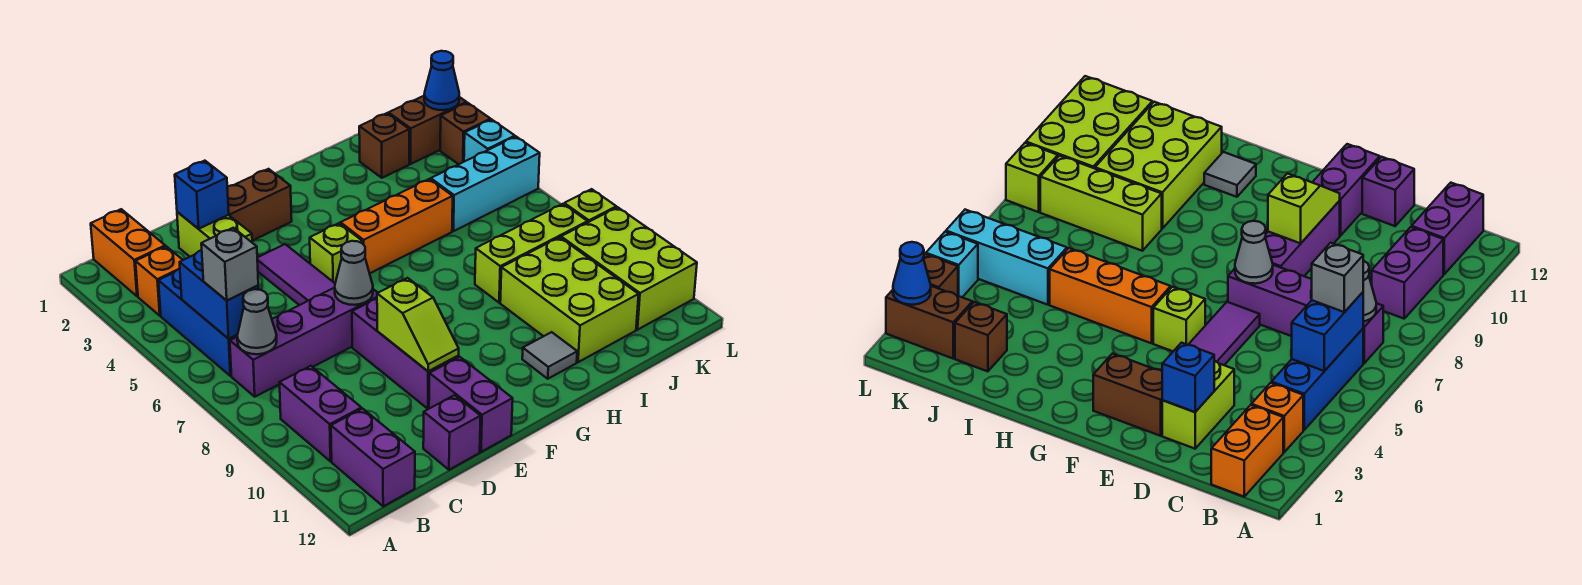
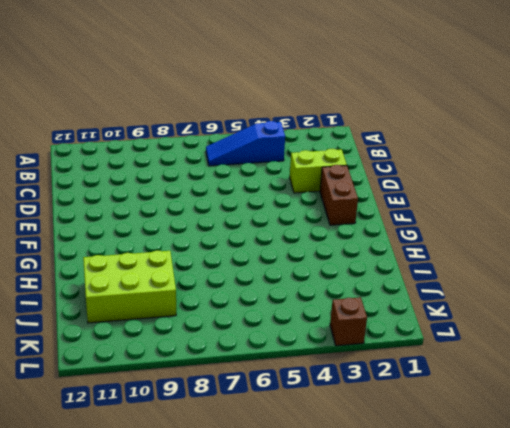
blue slope B4:B6 level 1 top 4 -> blue brick B4:B6 level 1
none -> orange brick B1:B2 level 1
none -> orange brick B3 level 1
none -> purple brick B7:E7 level 1
none -> purple brick B9:B10 level 1

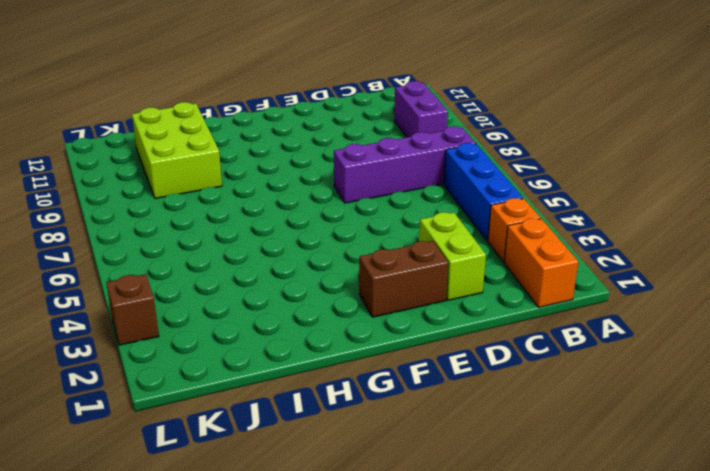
none -> purple brick B11:B12 level 1
none -> purple brick D12 level 1
none -> purple tile E4:E6 level 1
none -> purple brick E8:E10 level 1

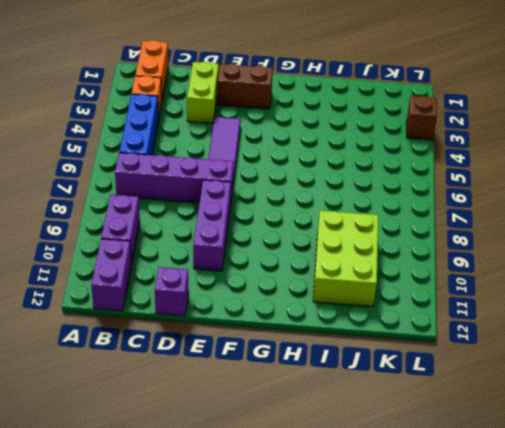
none -> purple brick E11:E12 level 1
none -> lime brick F5 level 1
none -> orange brick G5:I5 level 1
none -> grey tile H11 level 1

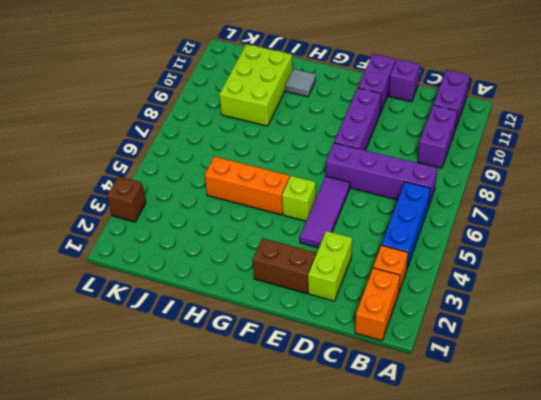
none -> lime brick I8:K8 level 1
none -> brown brick J2 level 1
none -> cyan brick J5:L5 level 1
none -> brown brick K2:L2 level 1

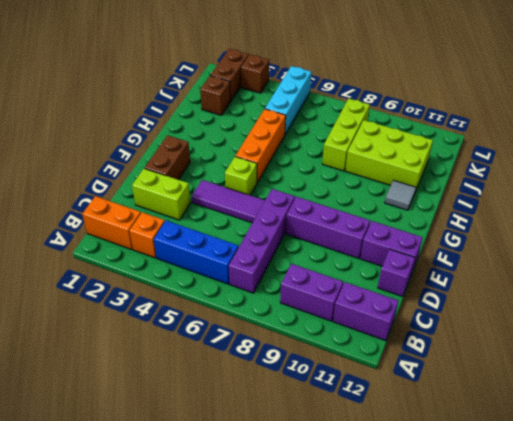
none -> lime brick K9:L11 level 1
none -> cyan brick L4 level 1
none -> lime brick L8 level 1
none -> blue brick B5:B6 level 2

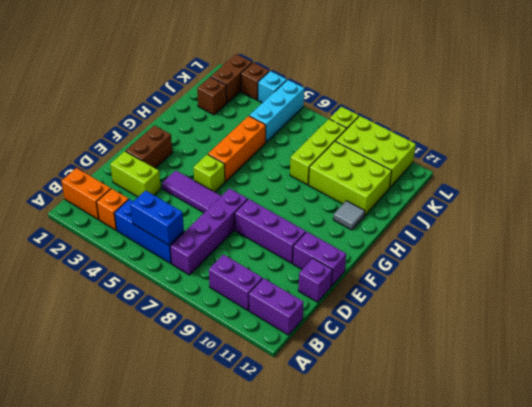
none -> grey cone B7 level 2
none -> blue brick D2 level 2
none -> grey cone E7 level 2
none -> lime slope E9:E10 level 2 top 9

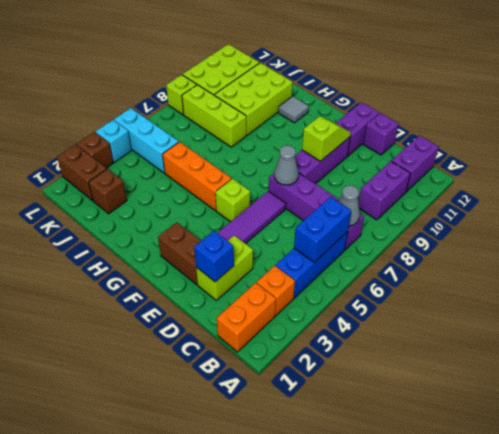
none -> blue cone L2 level 2
none -> grey brick B6 level 3

